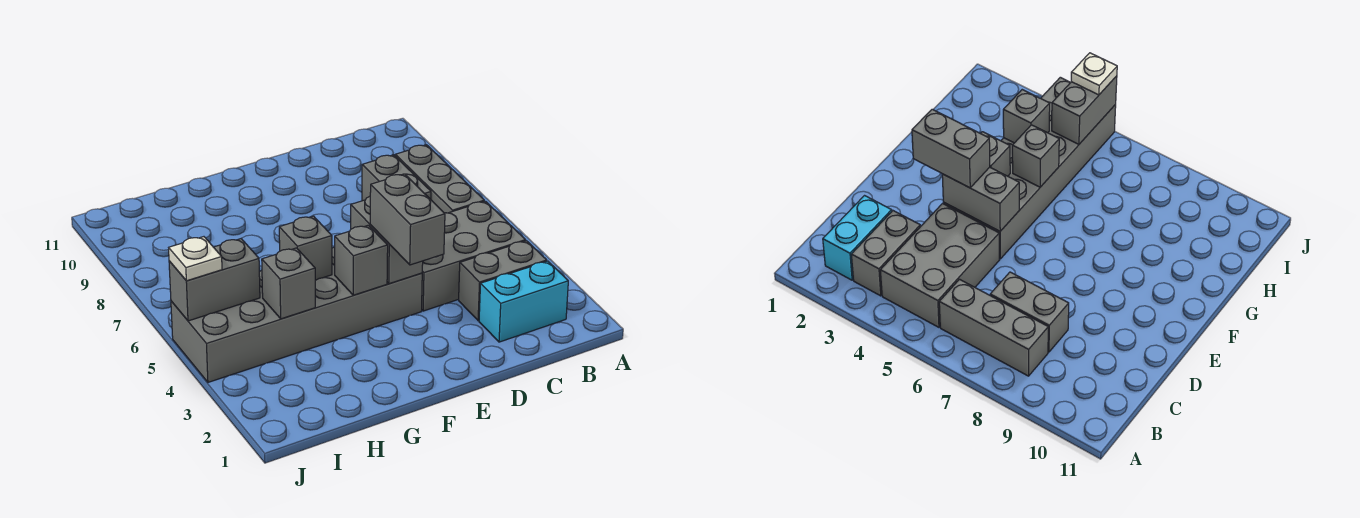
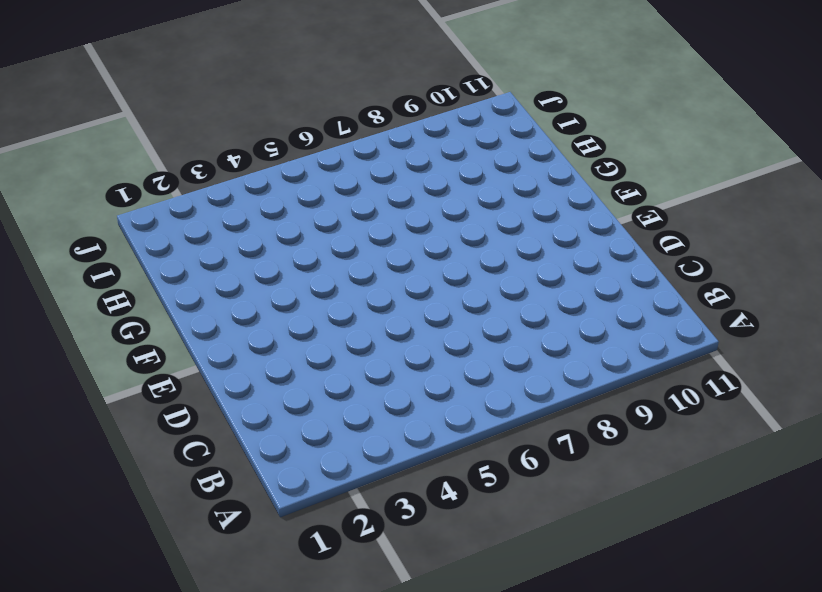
none -> cyan brick B2:C2 level 1
none -> grey brick B3:C3 level 1
none -> grey brick B4:D5 level 1

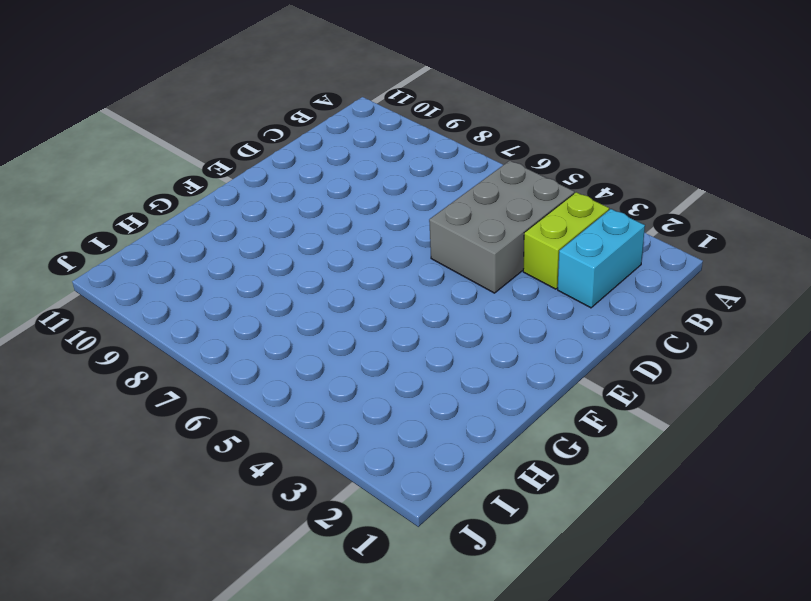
lime brick B3:C3 level 1 -> grey brick B3:C3 level 1
none -> grey brick B6:B8 level 1
none -> grey brick C7:C8 level 1
none -> grey brick E4:J5 level 1

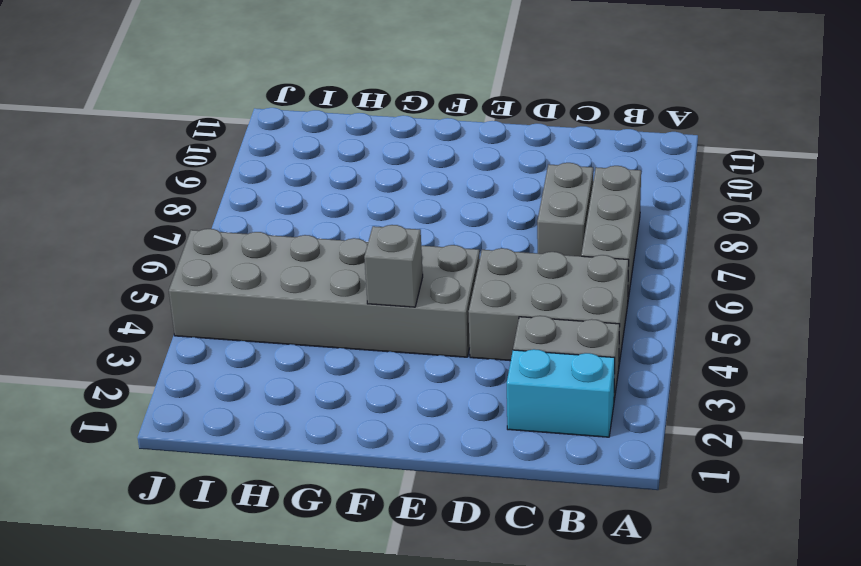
none -> grey brick E4:E5 level 2
none -> grey brick G5 level 2
none -> grey brick H4 level 2

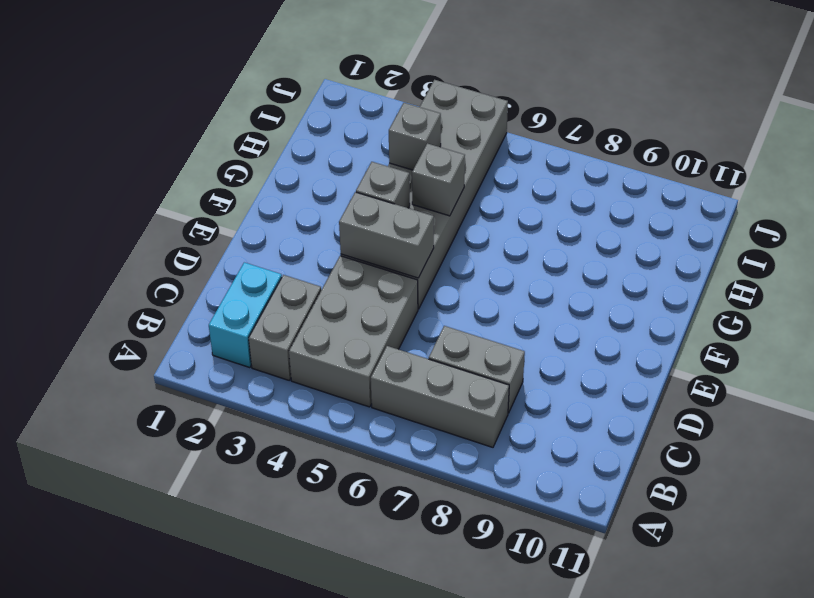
none -> grey brick I5:J5 level 2
none -> grey brick E3:E4 level 3
none -> white plate J5 level 3

